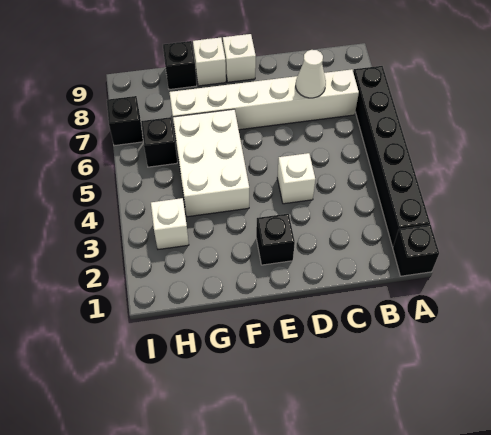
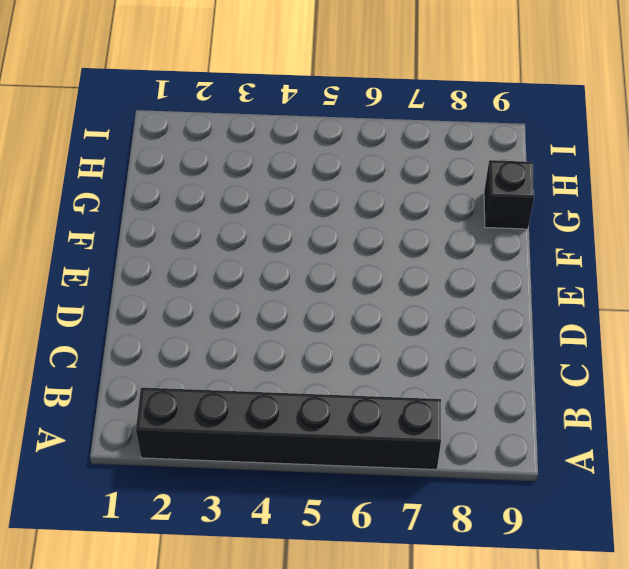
none -> black brick A1 level 1
none -> white brick B7:G7 level 1
none -> white brick D4 level 1

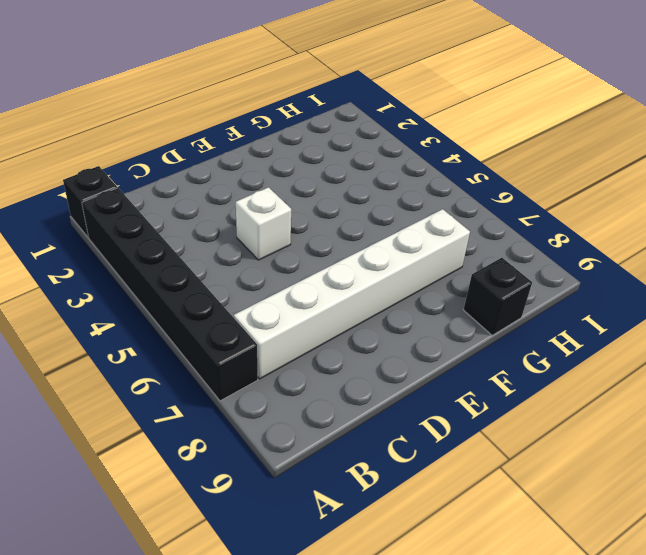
none -> black brick E2 level 1
none -> white brick E9 level 1
none -> white brick F4:G6 level 1

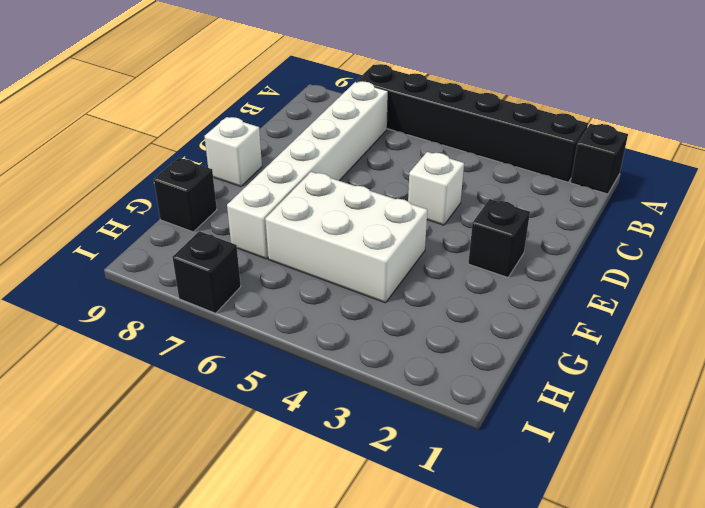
none -> white brick F9 level 1
none -> white brick H3 level 1
none -> black brick H6 level 1

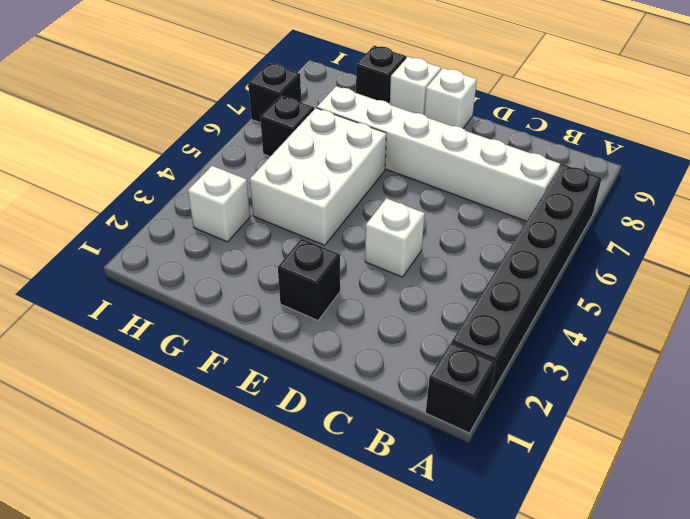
none -> white cone C7 level 2

